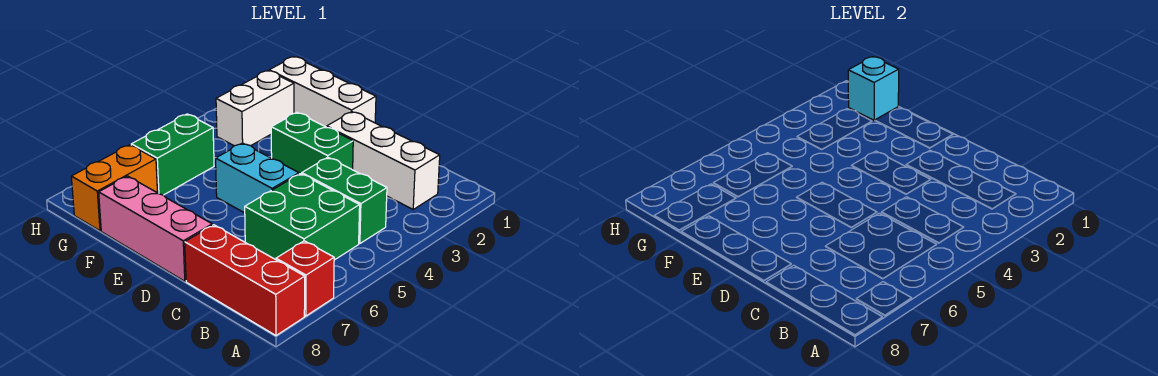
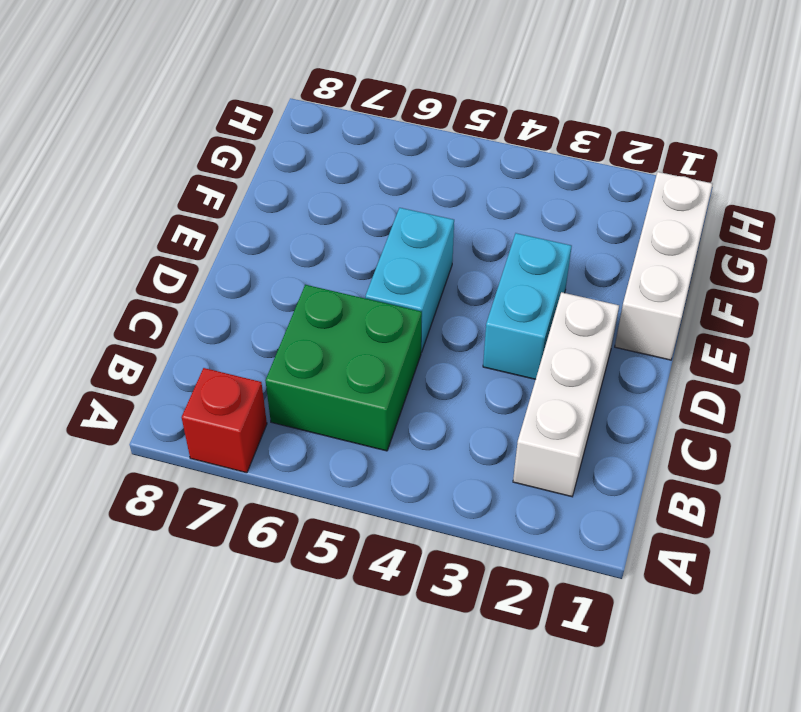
cyan brick D3:E3 level 1 -> green brick D3:E3 level 1
none -> red brick A8:C8 level 1
none -> green brick B4:C4 level 1
none -> pink brick D8:F8 level 1

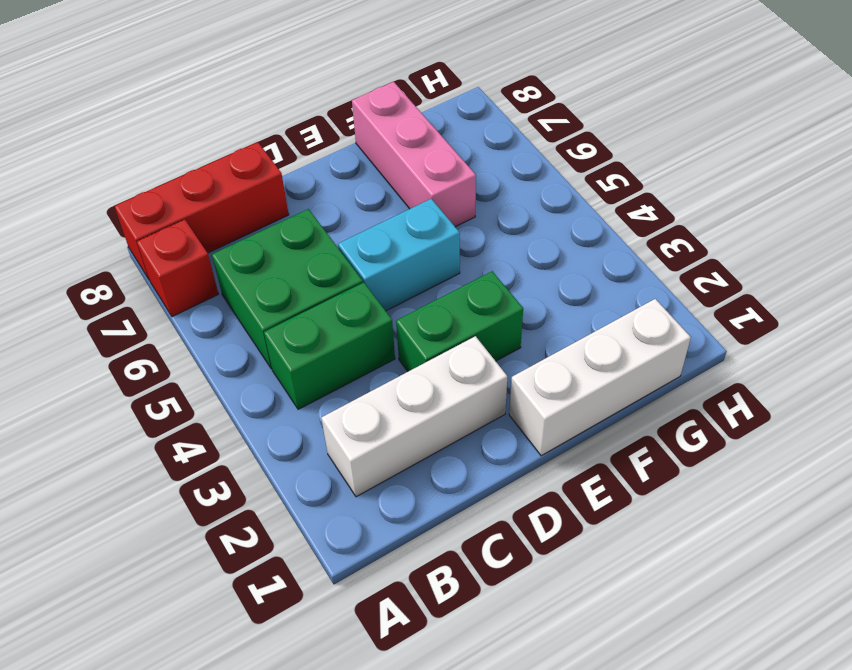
pink brick F6:F8 level 1 -> pink brick D8:F8 level 1
none -> white brick G2:G3 level 1
none -> green brick G5:G6 level 1
none -> orange brick G7:G8 level 1

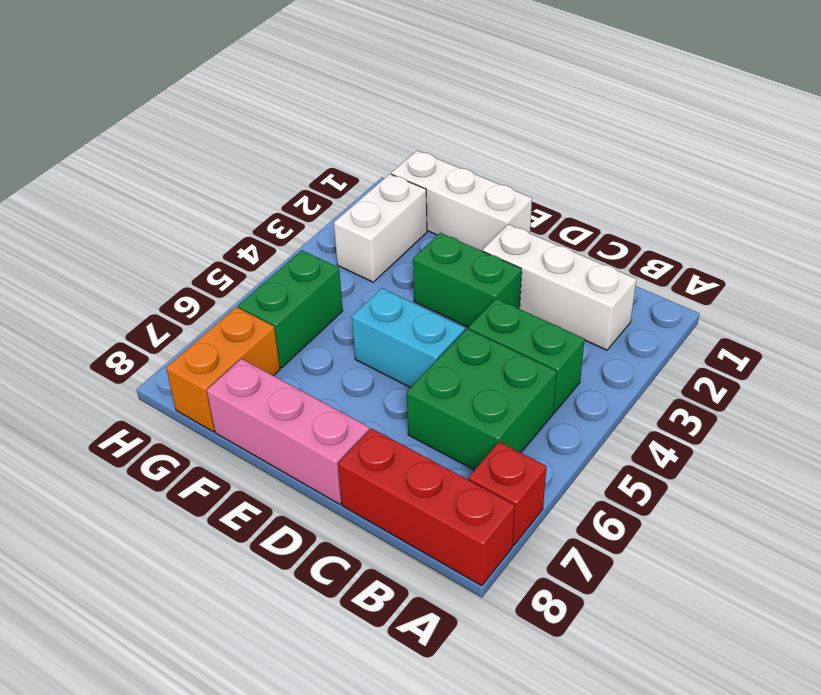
none -> cyan brick G1 level 2

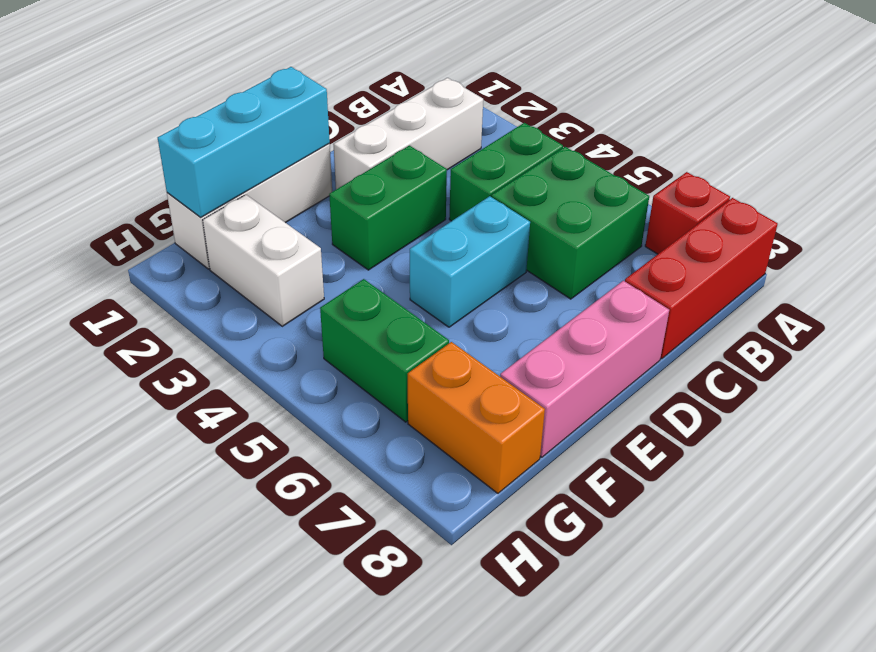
cyan brick E1:G1 level 2 -> cyan brick G1 level 2

